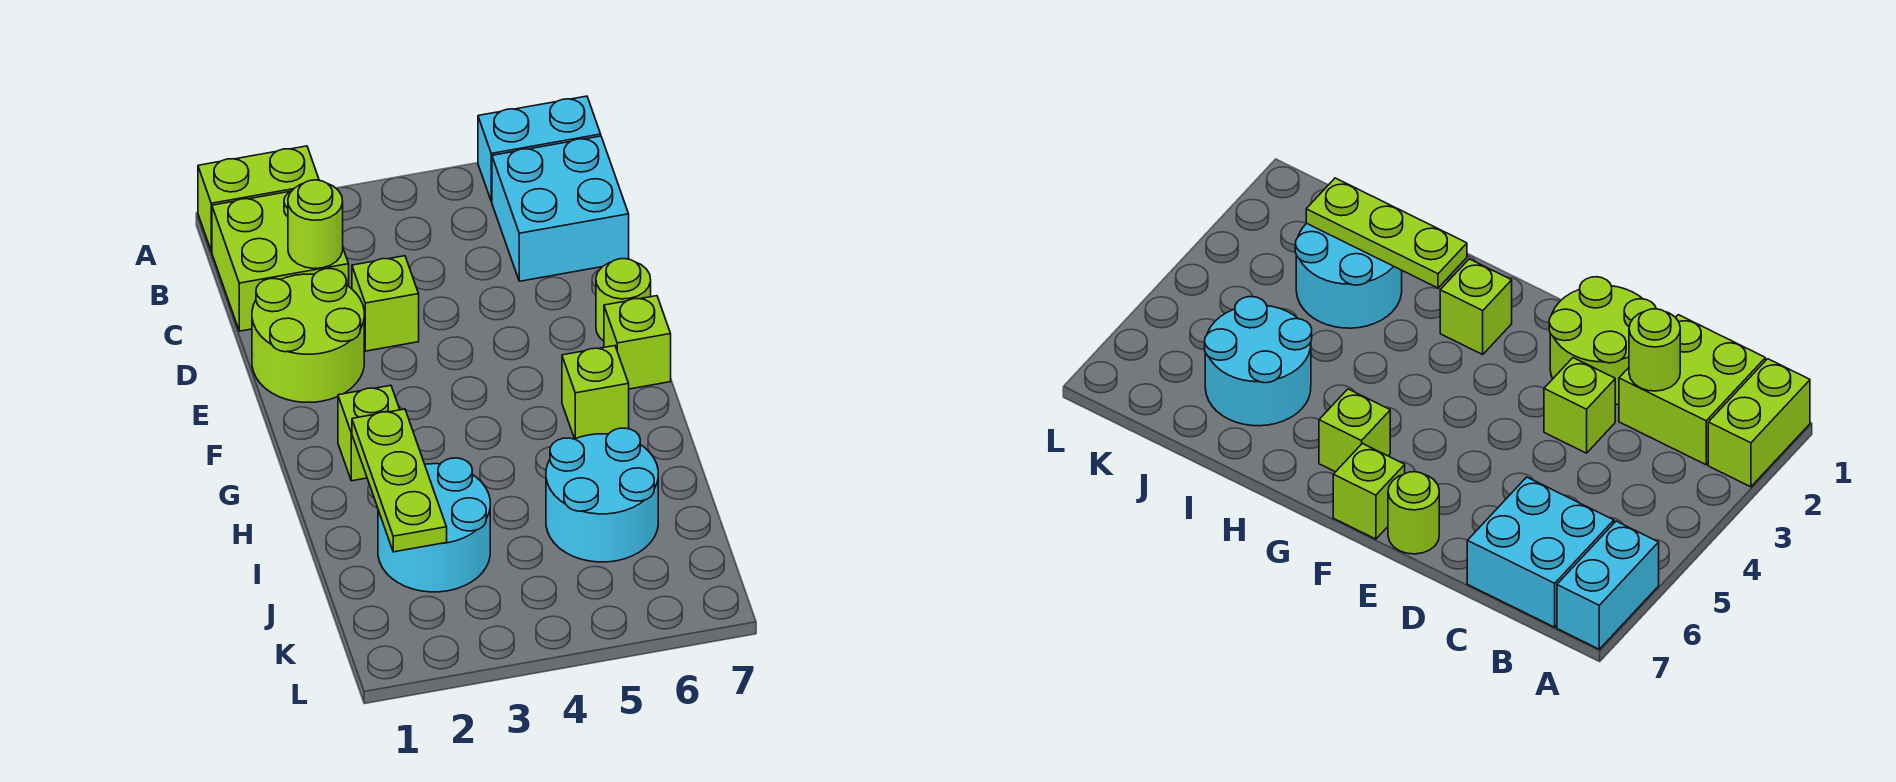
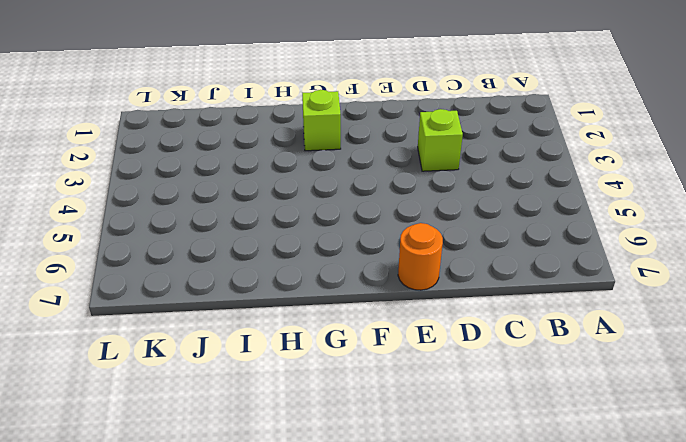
orange round brick E7 level 1 -> lime round brick E7 level 1
none -> lime brick A1:A2 level 1
none -> cyan brick A6:A7 level 1
none -> lime brick B1:C2 level 1

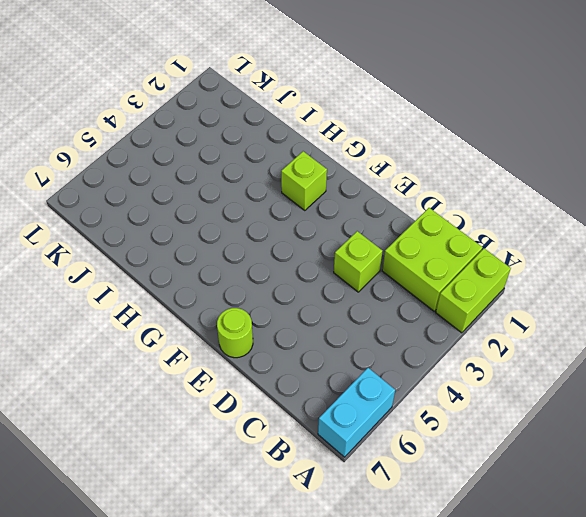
none -> cyan brick B6:C7 level 1
none -> lime round brick D1:E2 level 1
none -> lime brick F7 level 1

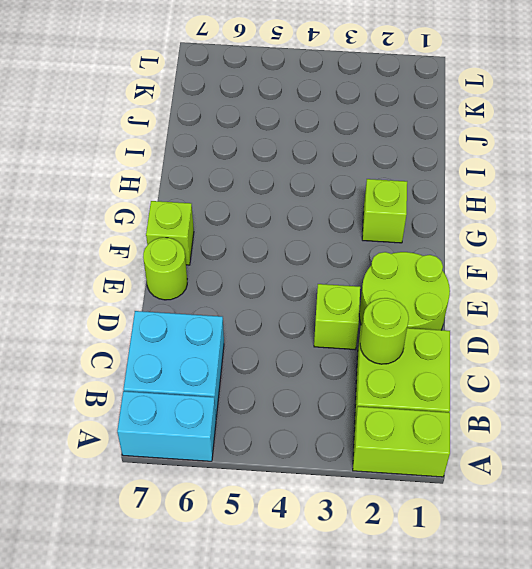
none -> lime brick G6 level 1
none -> cyan round brick I2:J3 level 1
none -> cyan round brick I5:J6 level 1

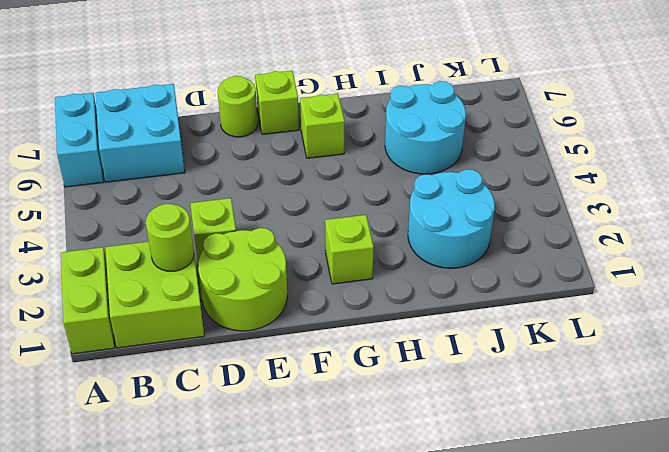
none -> lime plate H2:J2 level 2

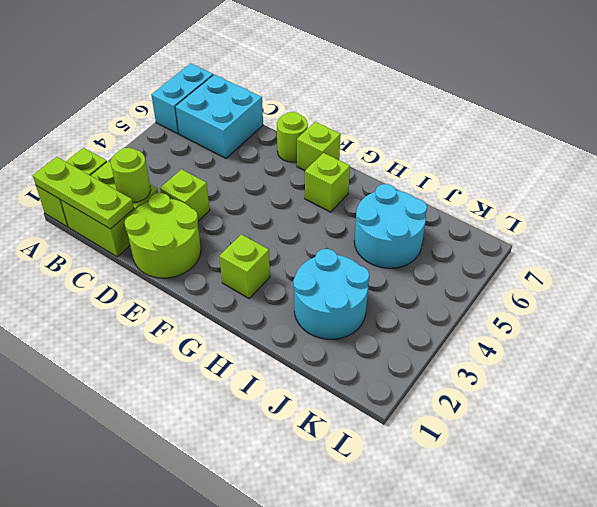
lime plate A1:C1 level 2 -> lime plate H2:J2 level 2

